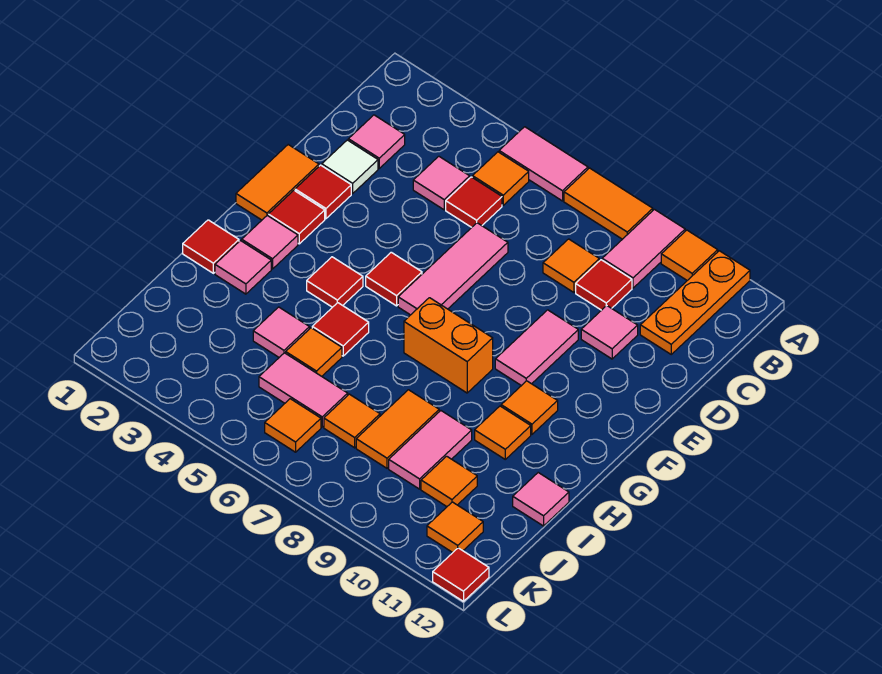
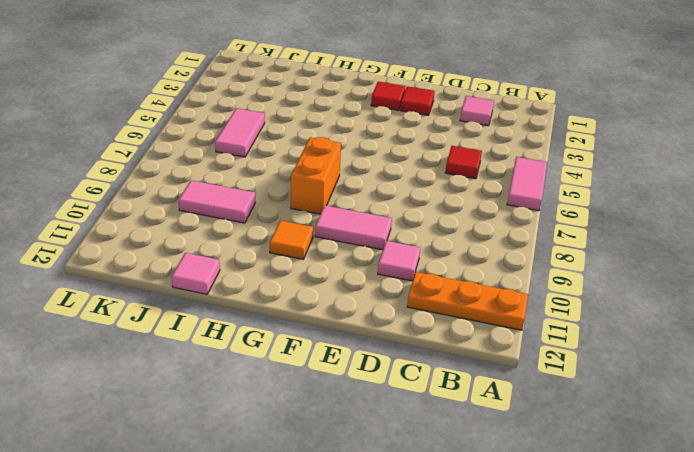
none -> orange tile A7:A8 level 1
none -> pink tile A9:B9 level 1
none -> orange tile A10 level 1
none -> orange tile B5 level 1

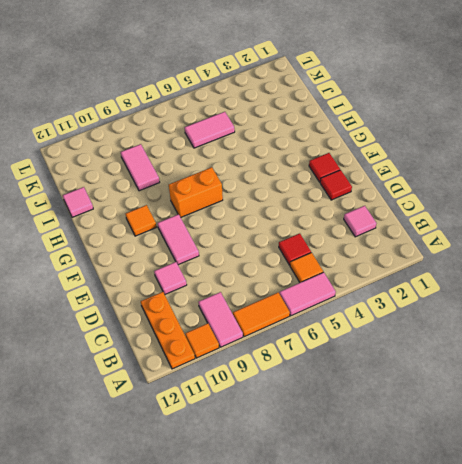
none -> pink tile C4 level 1
none -> orange tile C8 level 1
none -> red tile C9 level 1
none -> white tile D2 level 1

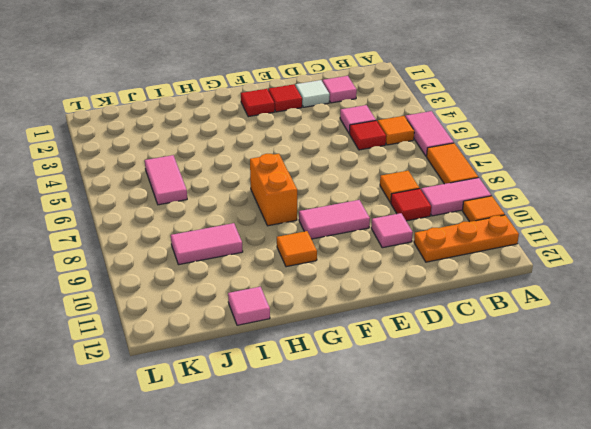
none -> pink tile D6:F6 level 1
none -> orange tile E1:F1 level 1
none -> red tile F5 level 1
none -> pink tile G2 level 1

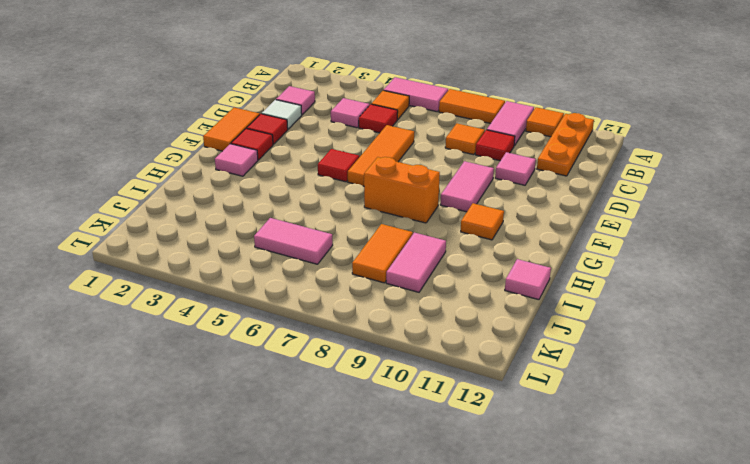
orange tile D6:F6 level 1 -> pink tile D6:F6 level 1
none -> red tile G4 level 1
none -> red tile H1 level 1
none -> pink tile H2 level 1
none -> red tile H5 level 1

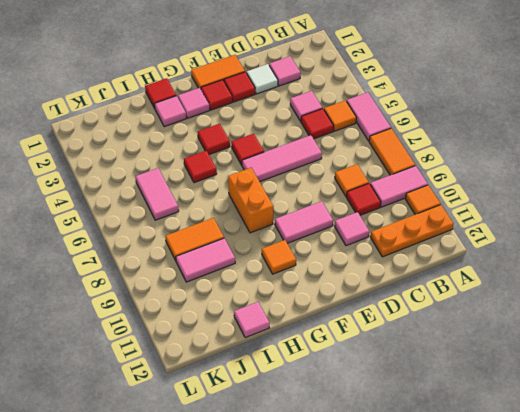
none -> orange tile H10 level 1
none -> pink tile I4 level 1
none -> orange tile I5 level 1
none -> orange tile J7 level 1

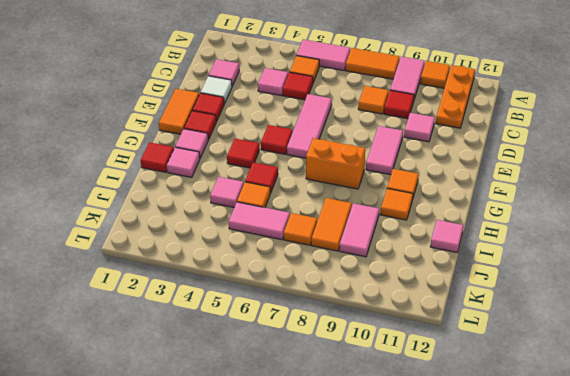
none -> orange tile J10 level 1
none -> orange tile K6 level 1
none -> orange tile K11 level 1
none -> red tile L12 level 1

